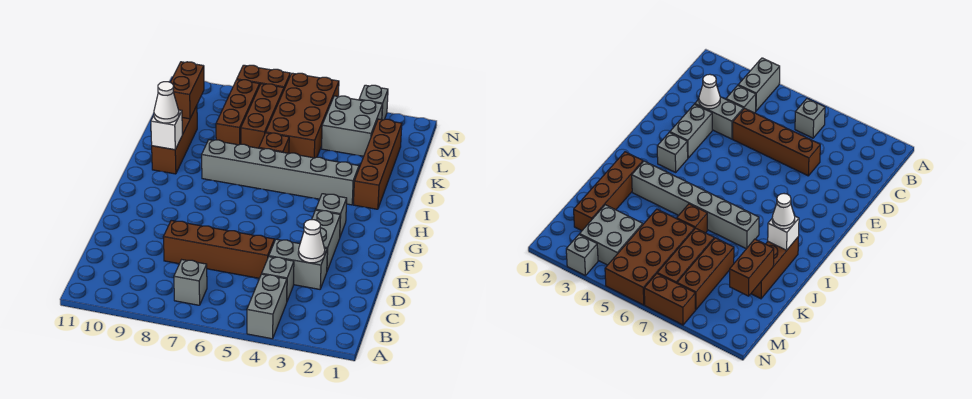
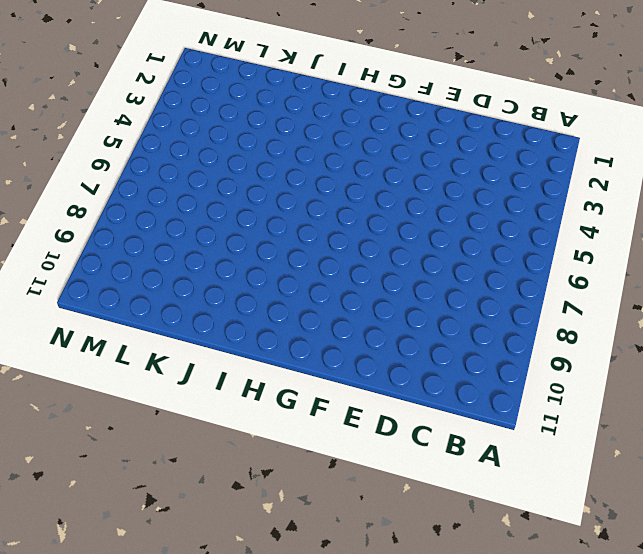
none -> grey brick A4:B4 level 1
none -> grey brick B7 level 1
none -> grey brick C4 level 1

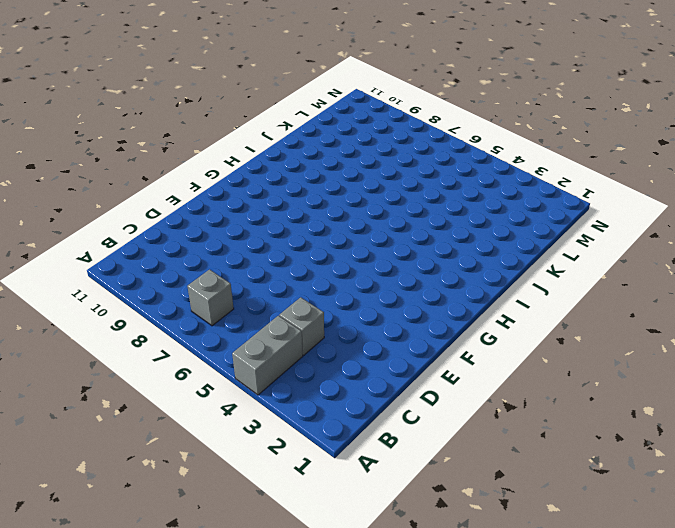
none -> grey brick D3:D4 level 1
none -> brown brick D5:D8 level 1
none -> grey brick E3:F3 level 1

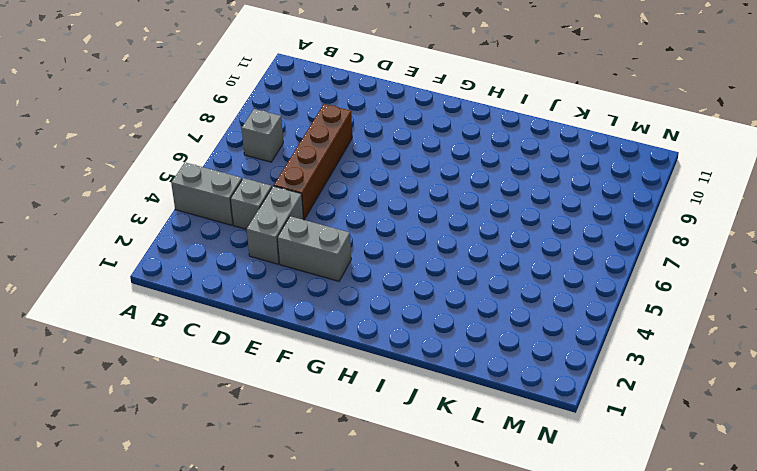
none -> grey brick G3 level 1
none -> brown brick I2:L2 level 1
none -> grey brick I3:I8 level 1

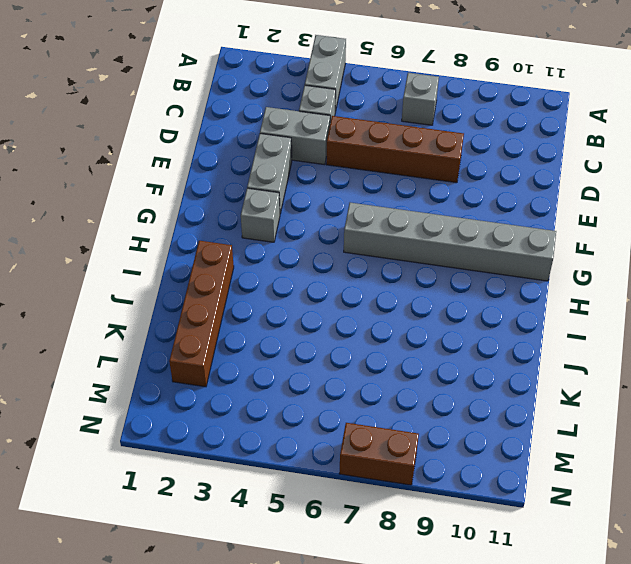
grey brick G6:G11 level 1 -> grey brick I3:I8 level 1
none -> brown brick I10:K10 level 1
none -> brown brick J6 level 1
none -> brown brick K5:N6 level 1

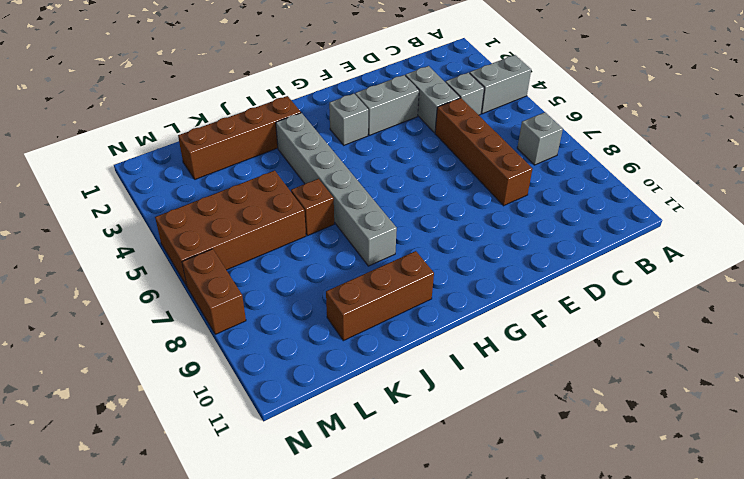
none -> brown brick K7:M7 level 1
none -> brown brick K8:M8 level 1
none -> grey brick L3:M4 level 1

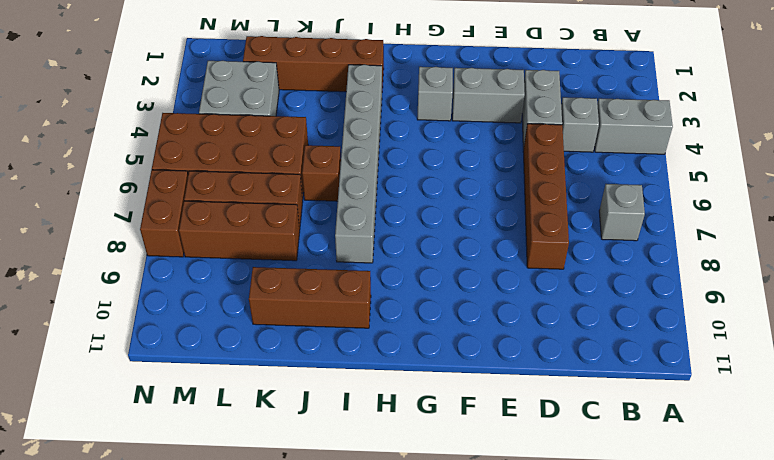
none -> grey brick N3 level 1
none -> white cone D3 level 2
none -> white brick I10 level 2

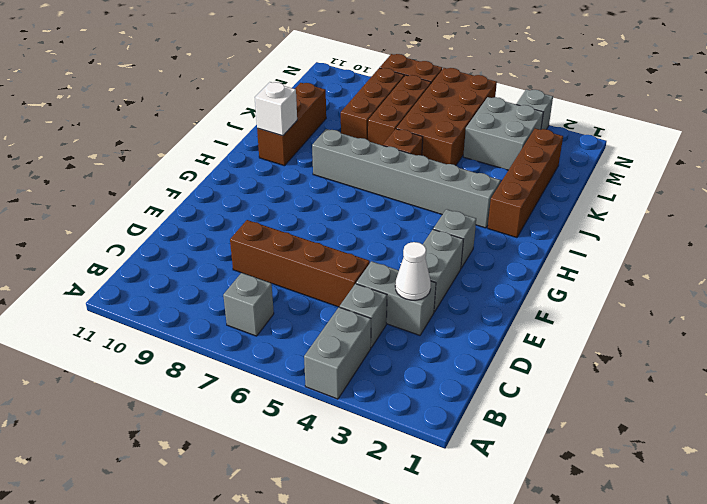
none -> brown brick K10:L10 level 2
none -> white cone I10 level 3

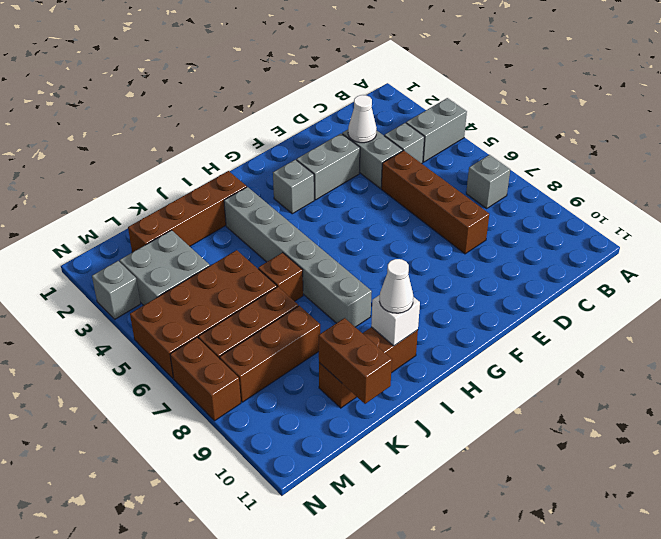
brown brick K10:K11 level 2 -> brown brick K10:L10 level 2

